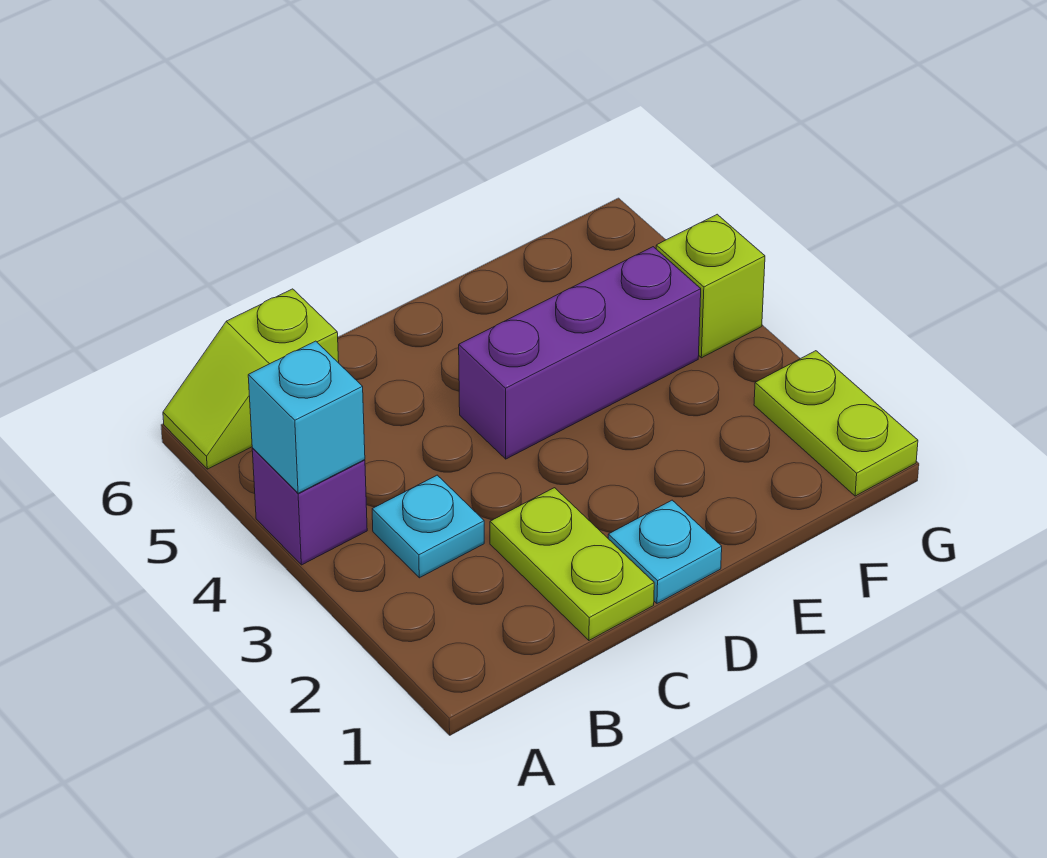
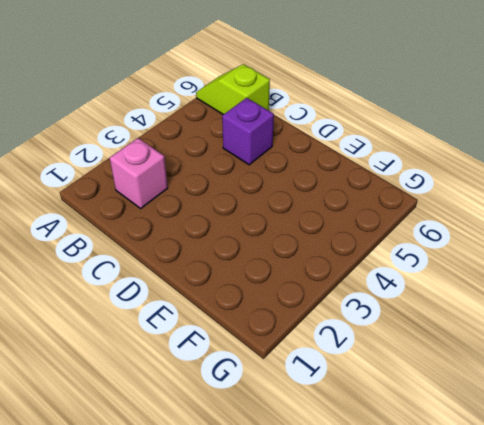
pink brick B2 level 1 -> none
purple brick C5 level 1 -> purple brick A4 level 1
none -> cyan plate B3 level 1
none -> lime plate C1:C2 level 1

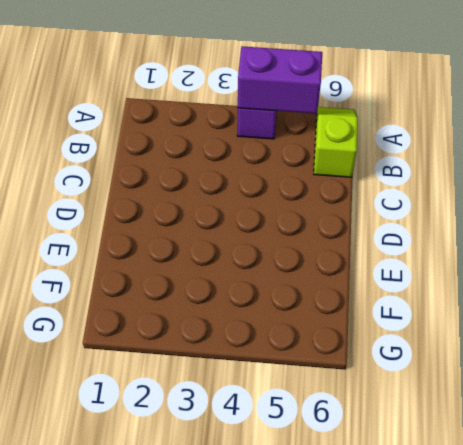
purple brick A4:A5 level 2 -> cyan brick A4 level 2
none -> cyan plate B3 level 1
none -> lime plate C1:C2 level 1

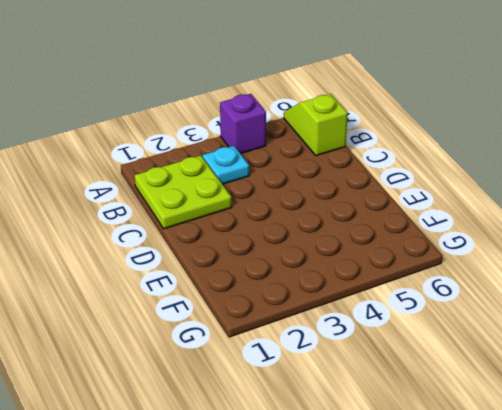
lime plate B1:C2 level 1 -> lime plate C1:C2 level 1
none -> cyan plate D1 level 1
none -> purple brick D4:F4 level 1

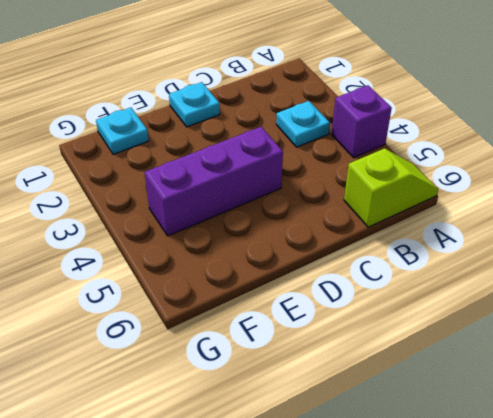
cyan plate F1 level 1 -> none
none -> lime plate C1:C2 level 1
none -> lime plate G1:G2 level 1

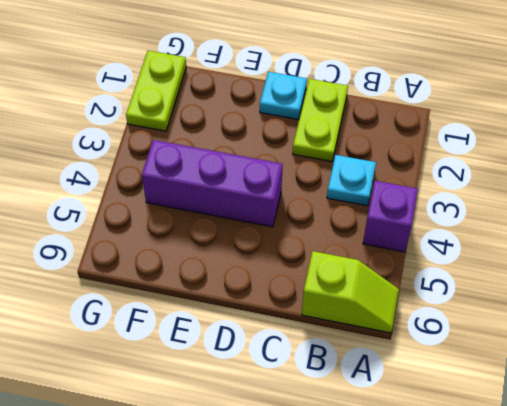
none -> lime brick G4 level 1
none -> cyan brick A4 level 2

